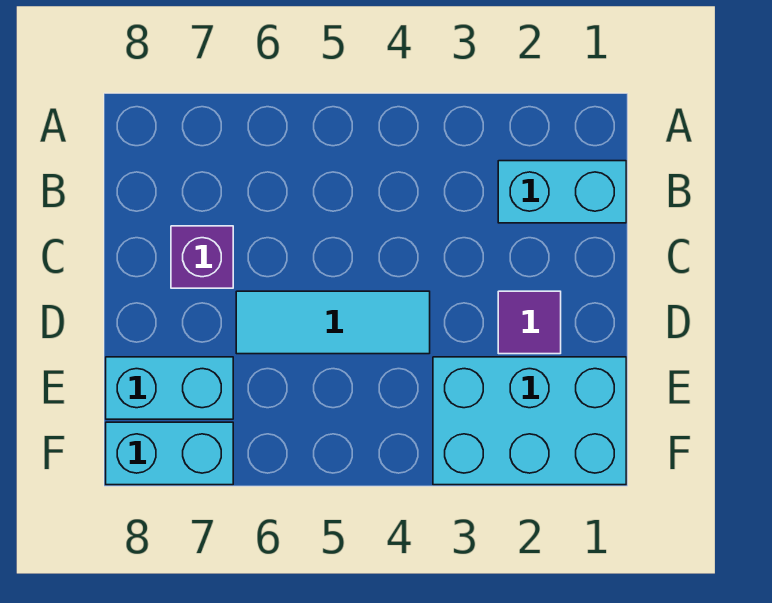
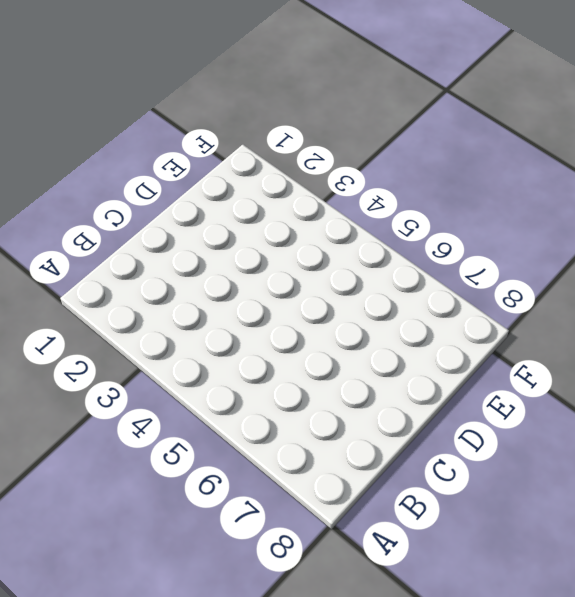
none -> cyan brick B1:B2 level 1
none -> purple brick C7 level 1

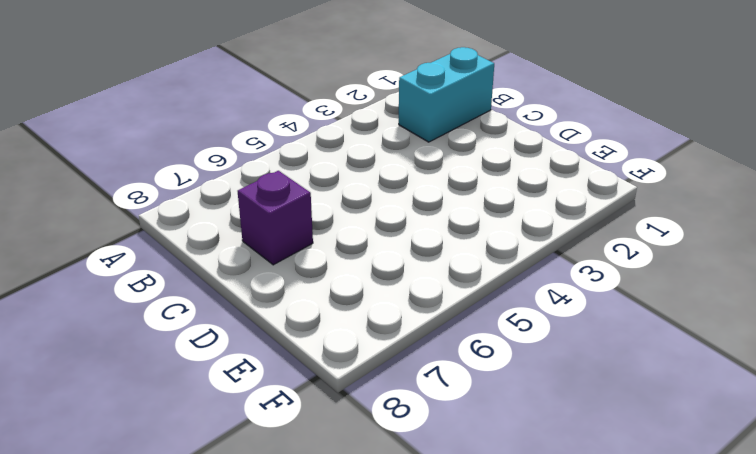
none -> purple tile D2 level 1
none -> cyan tile D4:D6 level 1

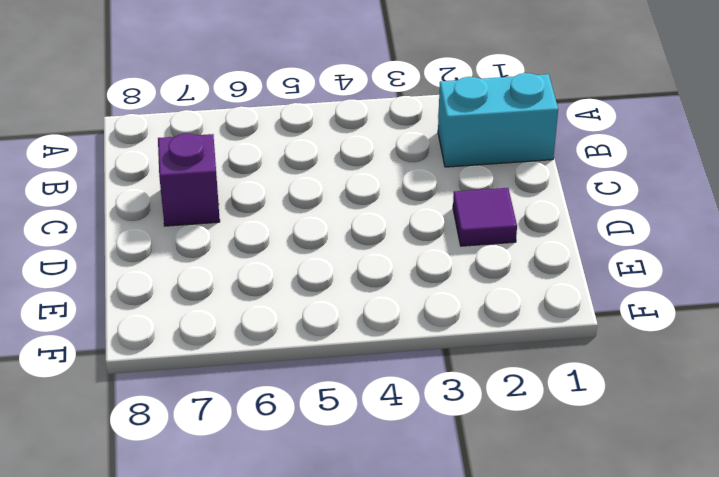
none -> cyan tile D4:D6 level 1
none -> cyan brick E1:F3 level 1

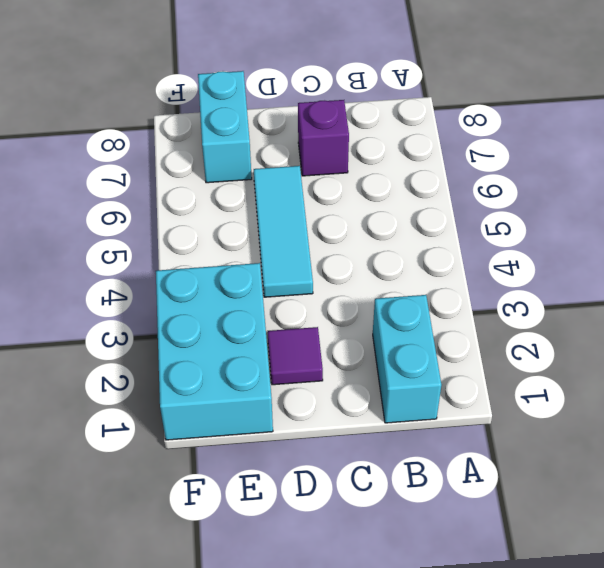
none -> cyan brick F7:F8 level 1

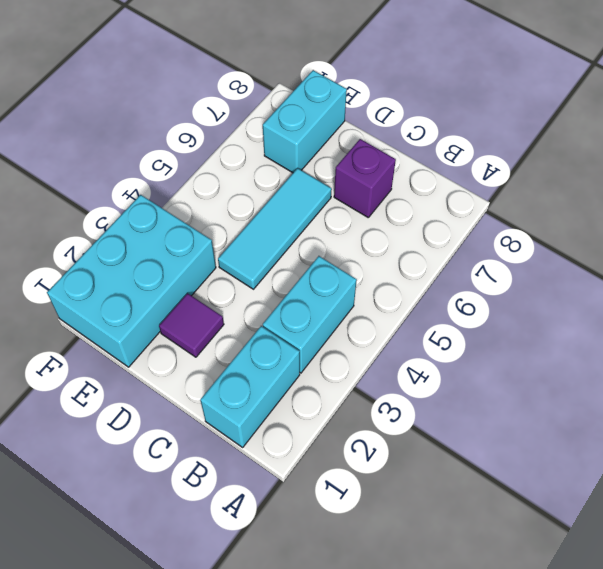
cyan brick B3:B4 level 1 -> cyan brick F7:F8 level 1

